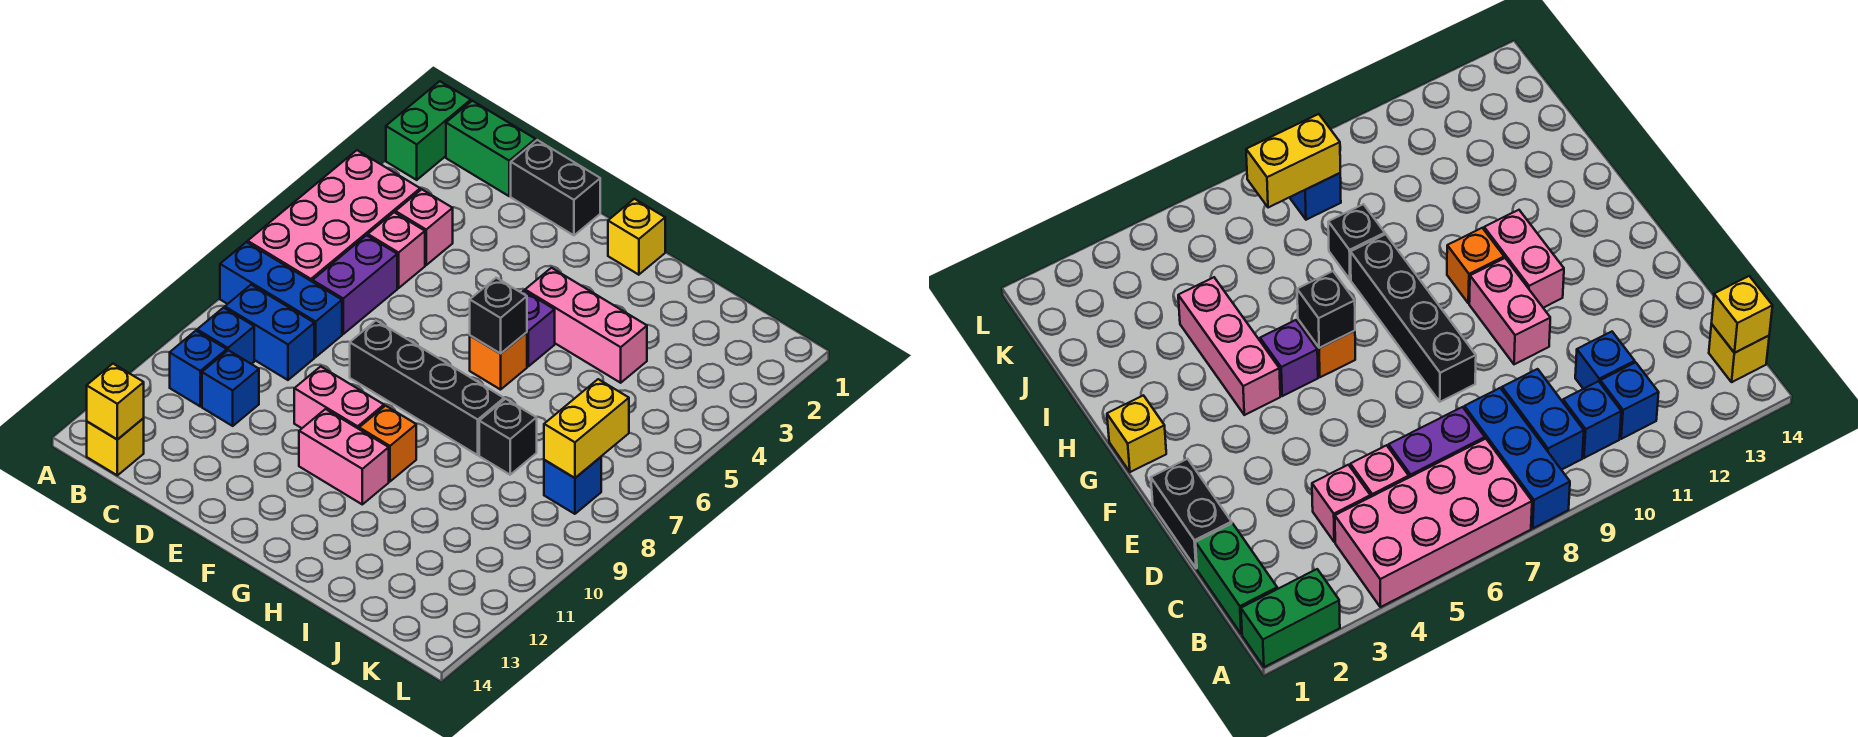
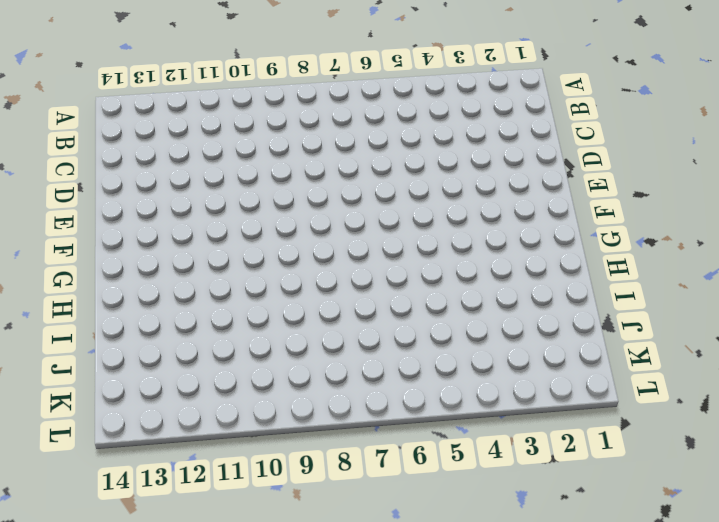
none -> green brick A1:A2 level 1
none -> pink brick A4:B7 level 1
none -> blue brick A8:C8 level 1

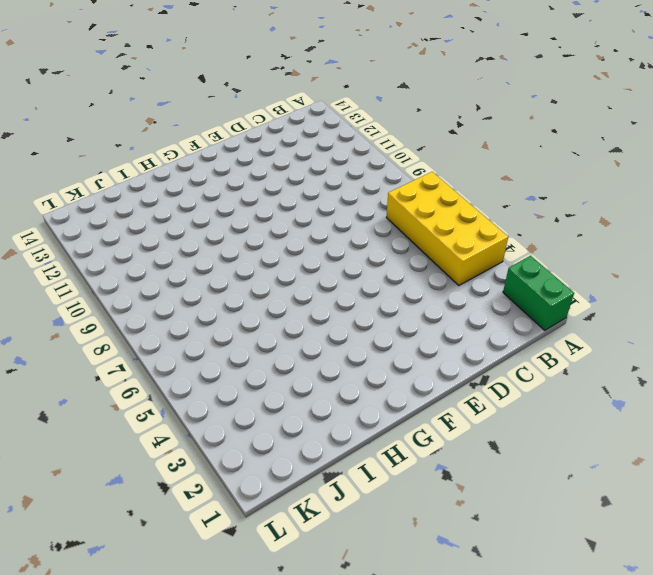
yellow brick A4:B7 level 1 -> pink brick A4:B7 level 1
none -> blue brick A8:C8 level 1
none -> green brick B1:C1 level 1
none -> blue brick B9:C9 level 1

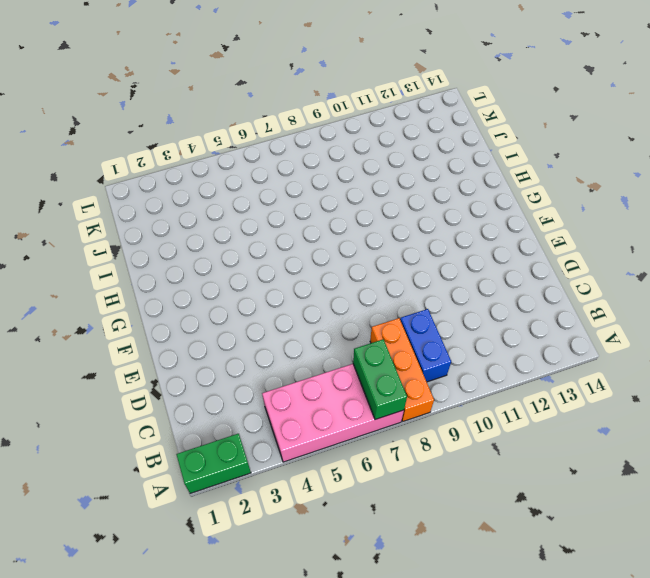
green brick A7:B7 level 2 -> green brick B1:C1 level 1
orange brick A8:C8 level 1 -> blue brick A8:C8 level 1
none -> blue brick B10 level 1
none -> blue brick B11 level 1
none -> yellow brick B14 level 1

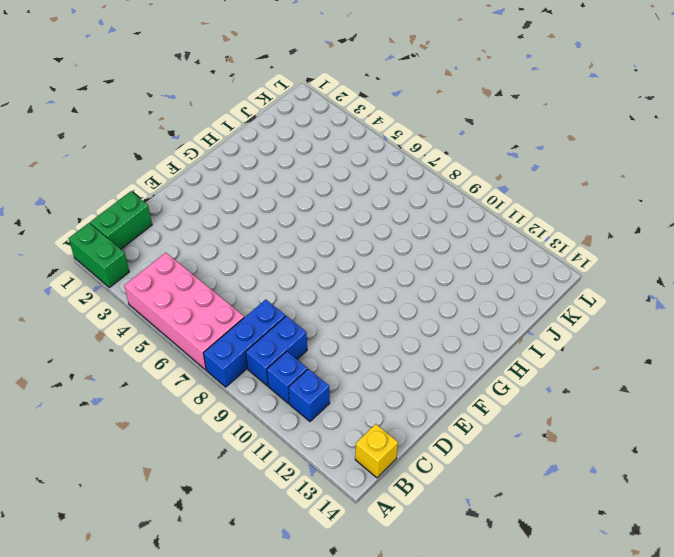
none -> pink brick C4 level 1
none -> pink brick C5 level 1
none -> purple brick C6:C7 level 1

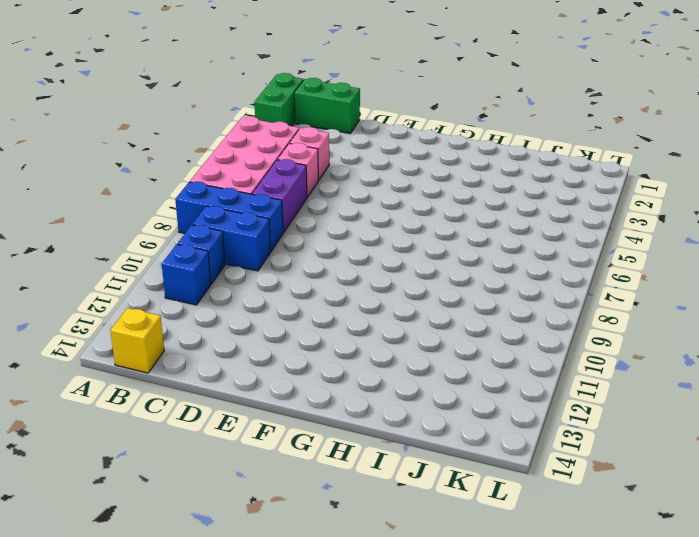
none -> blue brick C11 level 1
none -> black brick D1:E1 level 1
none -> black brick E8:H8 level 1

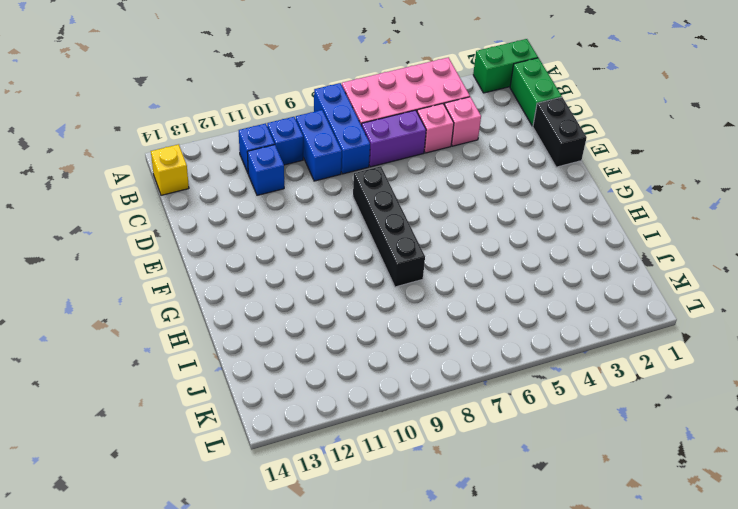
none -> pink brick E10:F10 level 1
none -> pink brick F11:G11 level 1
none -> yellow brick G1 level 1

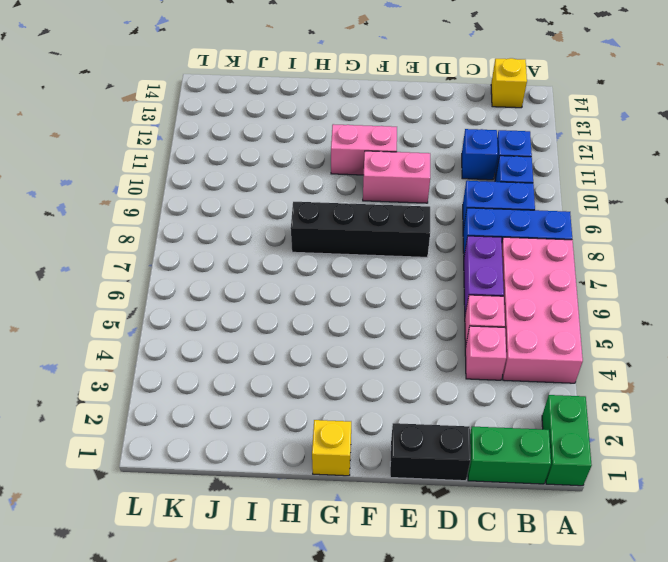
none -> pink brick G4:I4 level 1
none -> purple brick G5 level 1
none -> orange brick G6 level 1

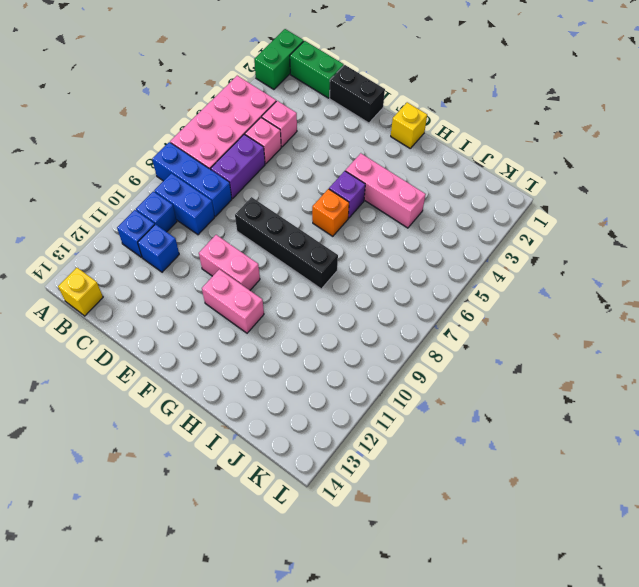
none -> orange brick G10 level 1
none -> black brick I8 level 1
none -> blue brick K8 level 1

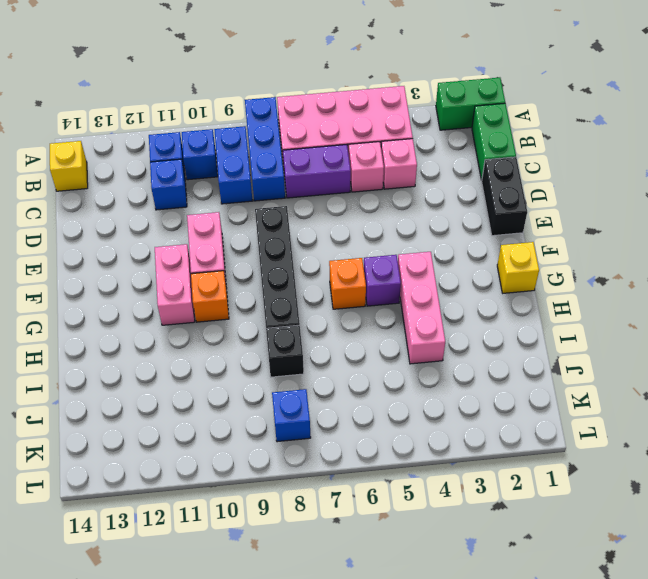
none -> yellow brick B14 level 2
none -> black brick G6 level 2
none -> yellow brick K7:K8 level 2

